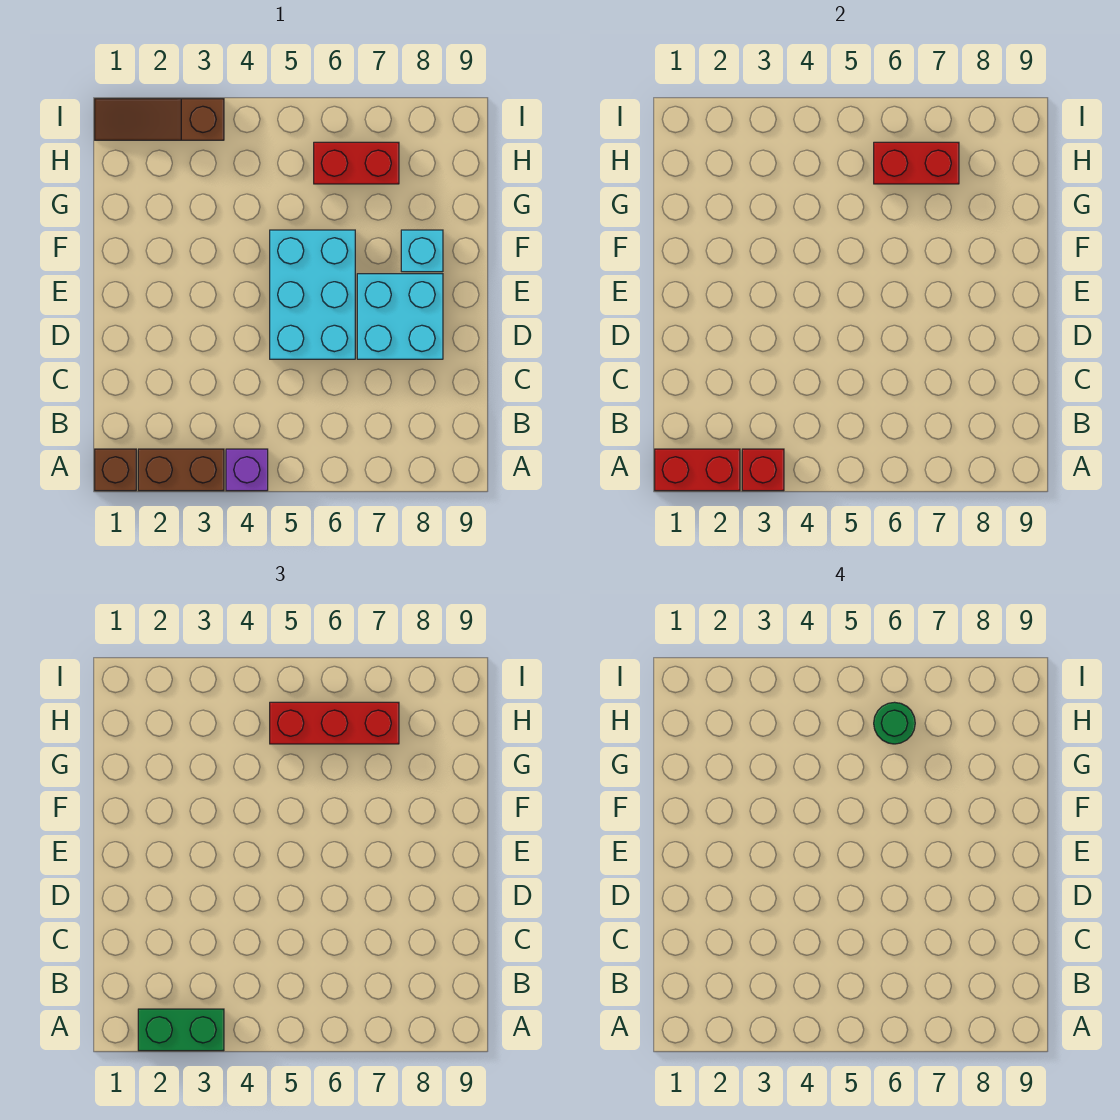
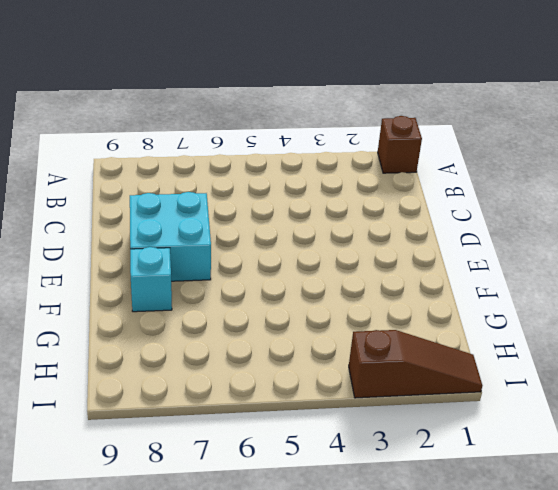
none -> brown brick A2:A3 level 1
none -> purple brick A4 level 1
none -> cyan brick D5:F6 level 1

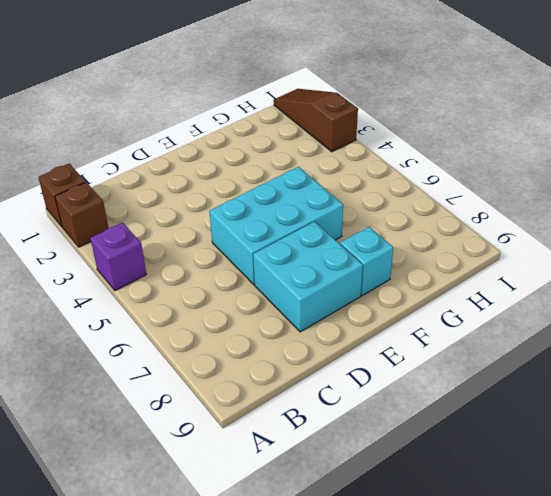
brown brick A2 level 1 -> brown brick A2:A3 level 1
none -> red brick H6:H7 level 1
none -> red brick A1:A2 level 2
none -> red brick A3 level 2

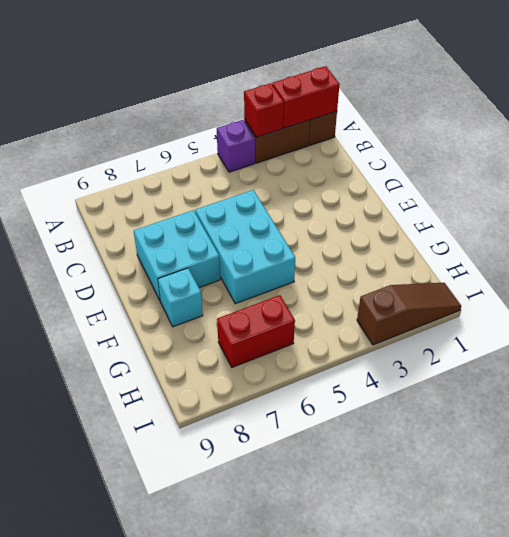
none -> red brick H6:H7 level 2
none -> green brick A2:A3 level 3
none -> red brick H5:H7 level 3

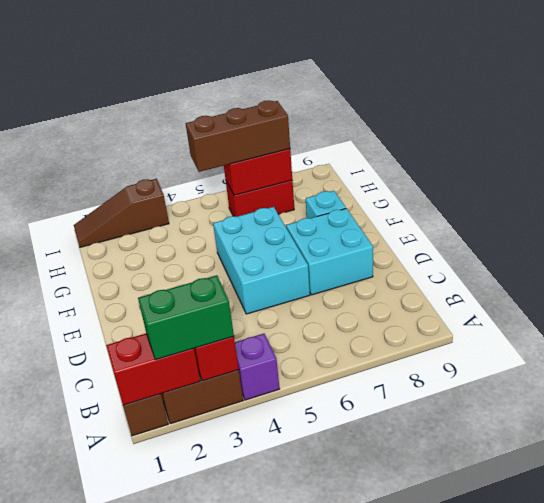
brown brick H5:H7 level 3 -> red brick H5:H7 level 3
none -> green round brick H6 level 4

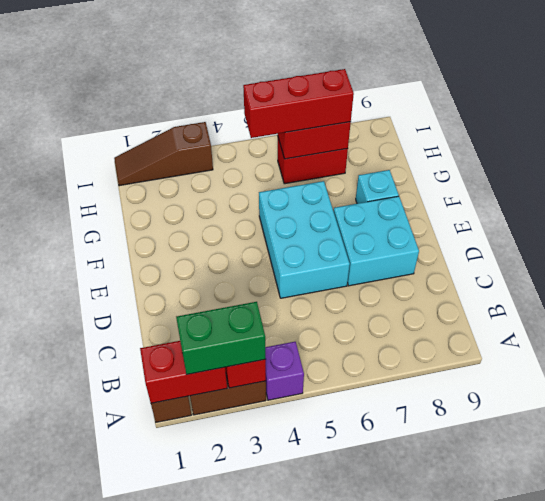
none -> green round brick H6 level 4

